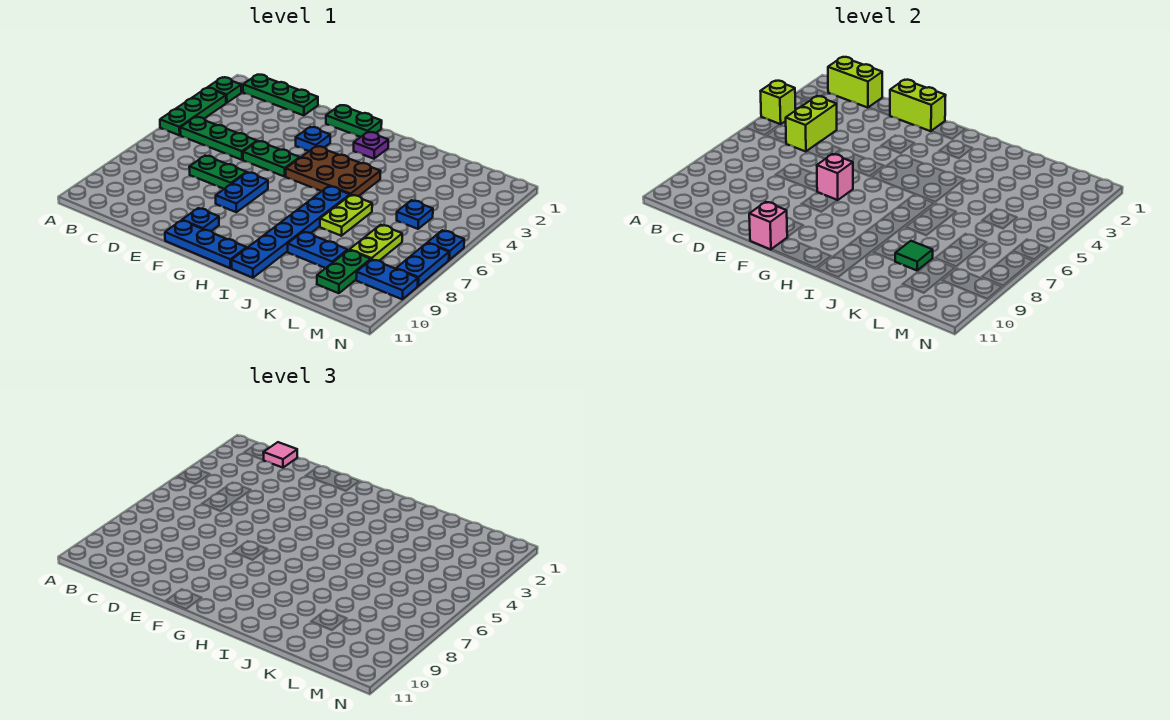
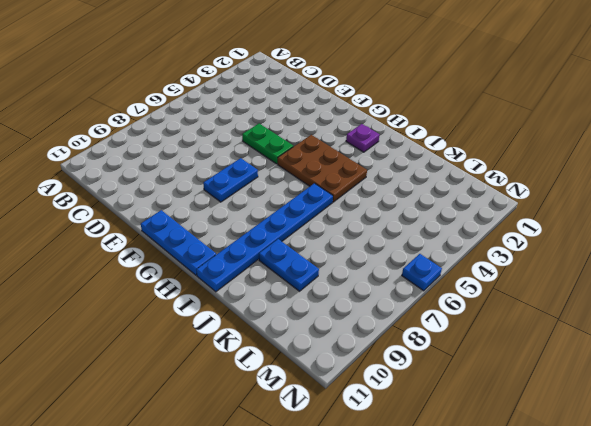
none -> green plate A2 level 1
none -> green plate A3:A5 level 1
none -> green plate B1:D1 level 1
none -> green plate B5:D5 level 1

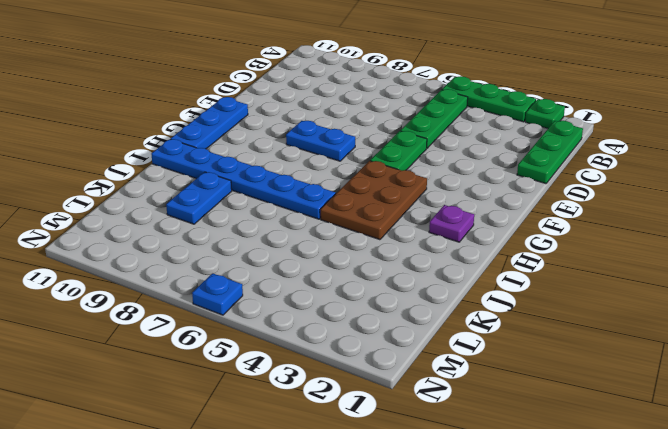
none -> green plate D7:E7 level 1
none -> green plate F1:G1 level 1
none -> blue plate F3 level 1
none -> blue plate F10 level 1

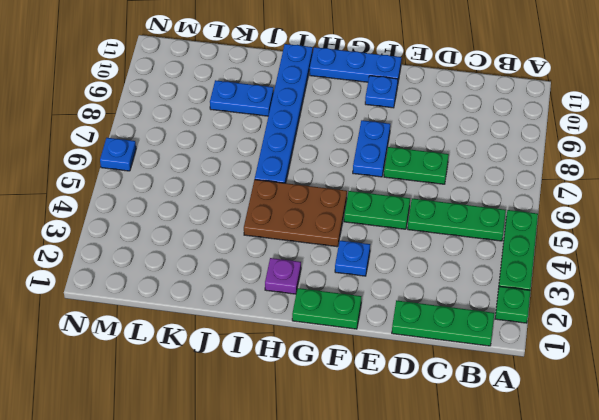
none -> lime plate J6:J7 level 1
none -> blue plate L5 level 1
none -> lime plate L7:L8 level 1
none -> green plate L9:L10 level 1

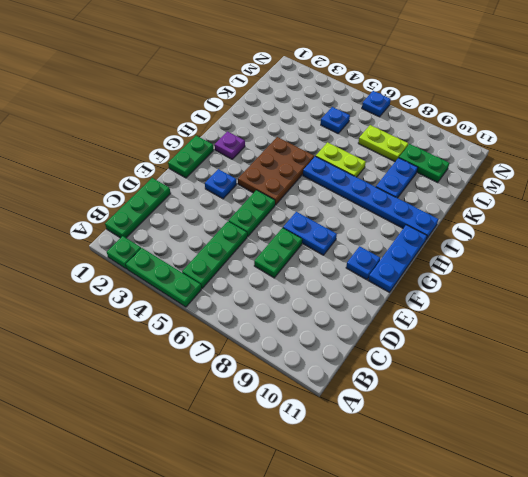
none -> blue plate M9:N9 level 1
none -> blue plate N7:N8 level 1
none -> lime brick A4 level 2
none -> lime brick B1:C1 level 2

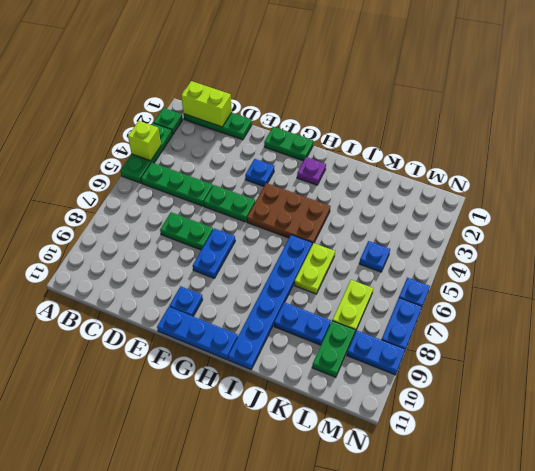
none -> lime brick C4:C5 level 2
none -> lime brick E1:F1 level 2
none -> pink brick F7 level 2
none -> pink brick F11 level 2

